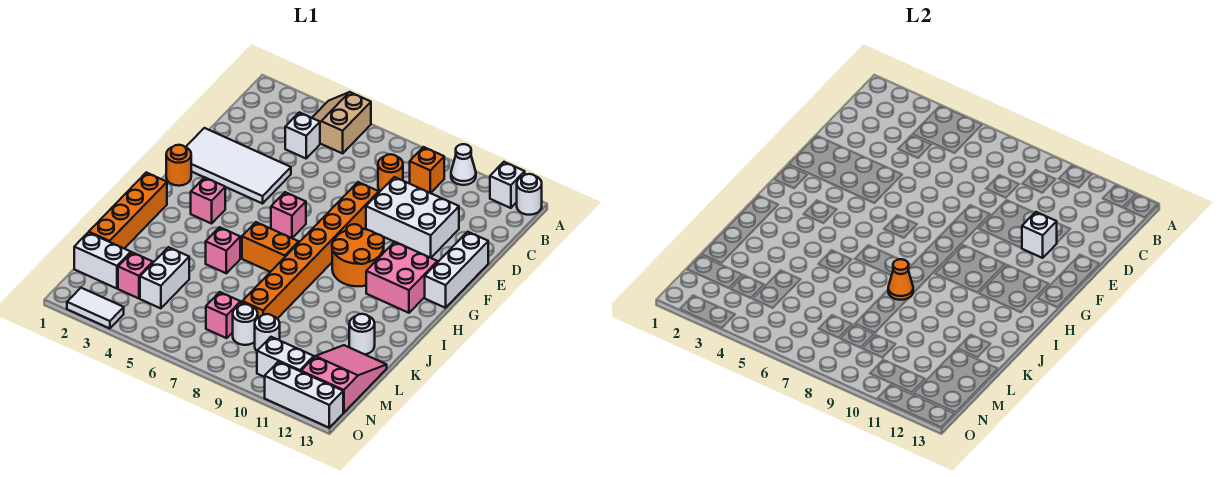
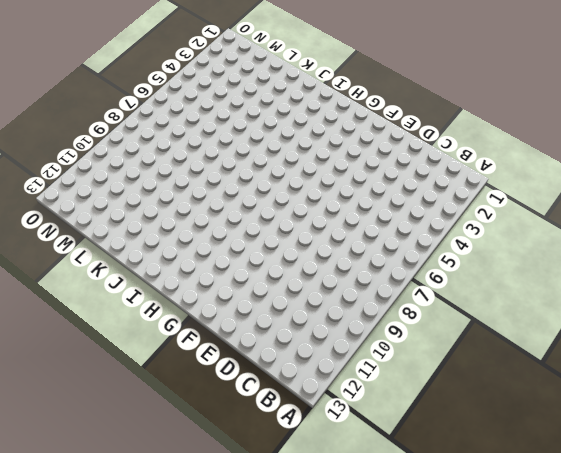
none -> tan slope A4:B5 level 1 top 5
none -> white cone A10 level 1
none -> white brick A12 level 1
none -> white round brick A13 level 1

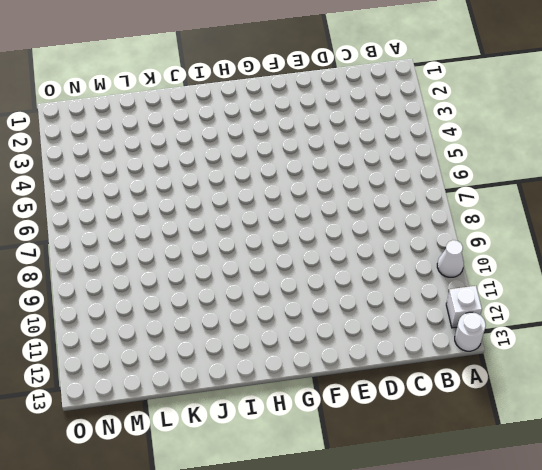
none -> tan slope A4:B5 level 1 top 5
none -> orange brick B9 level 1
none -> white brick C4 level 1
none -> orange round brick C8 level 1

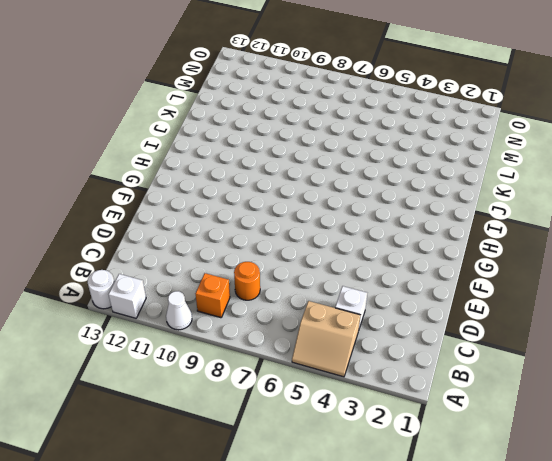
tan slope A4:B5 level 1 top B -> tan slope A4:B5 level 1 top 5
none -> white brick D9:E11 level 1
none -> white tile E1:F4 level 1
none -> orange brick E8:L8 level 1
none -> white brick E13:G13 level 1

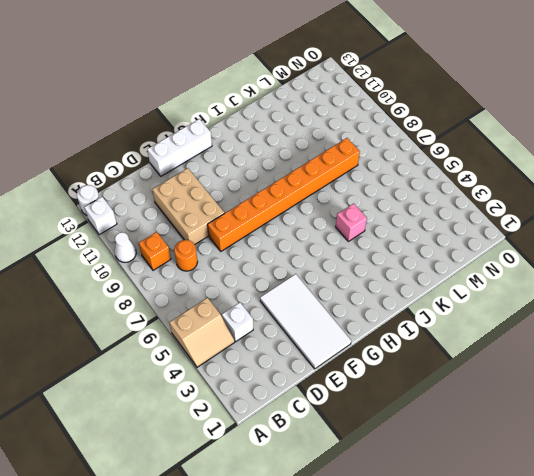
tan brick D9:E11 level 1 -> white brick D9:E11 level 1
none -> orange round brick G1 level 1
none -> pink brick G6 level 1
none -> orange round brick G9:H10 level 1
none -> pink brick G11:H12 level 1

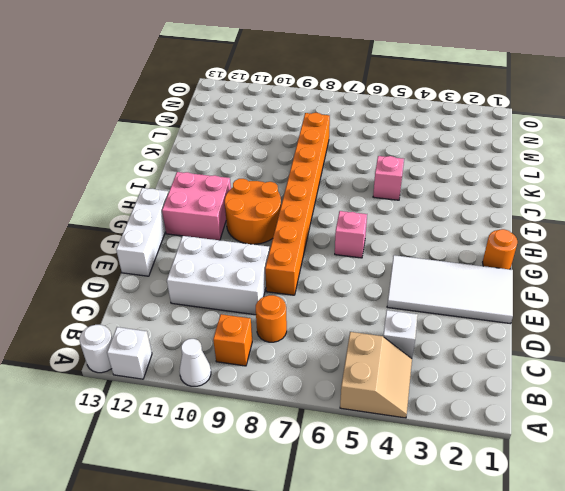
none -> pink brick H3 level 1
none -> orange brick I1:L1 level 1
none -> orange brick I6:I7 level 1
none -> white round brick K12 level 1

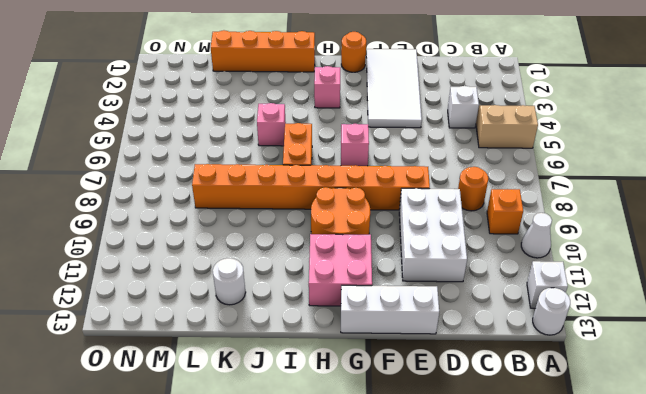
none -> white brick L4:M4 level 1
none -> pink slope L12:N13 level 1 top N
none -> white brick M1:M2 level 1
none -> pink brick M3 level 1

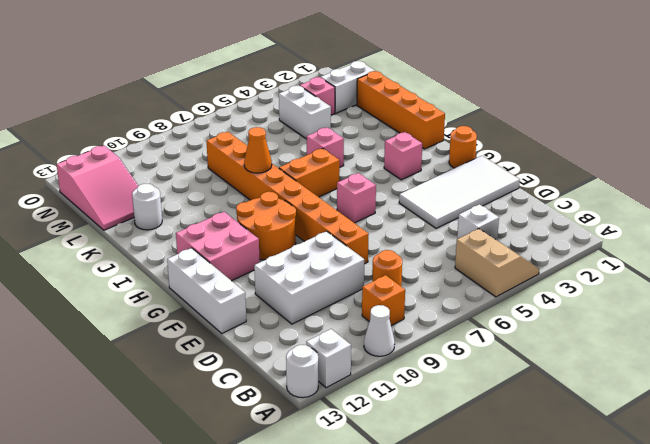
none -> pink brick M7 level 1
none -> white round brick M8 level 1
none -> white round brick M9 level 1
none -> white brick N10:N11 level 1

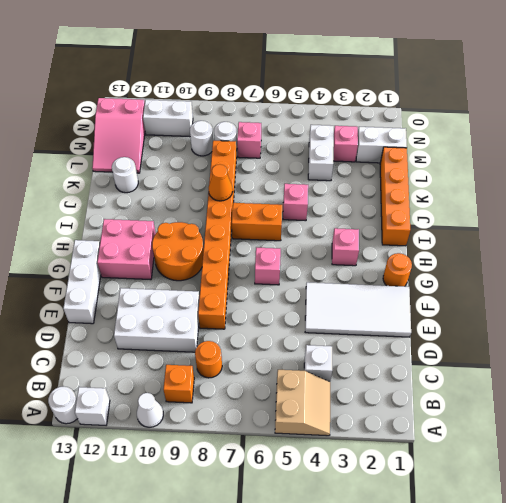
none -> white tile O2:O3 level 1
none -> white brick O11:O13 level 1
none -> white brick E11 level 2

